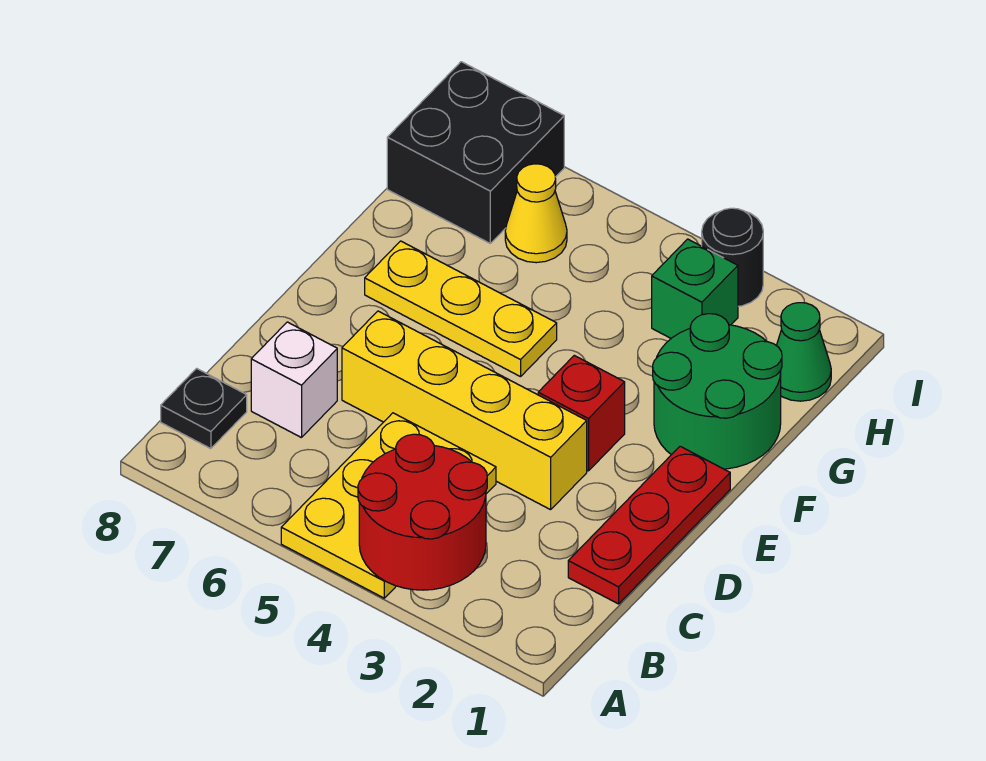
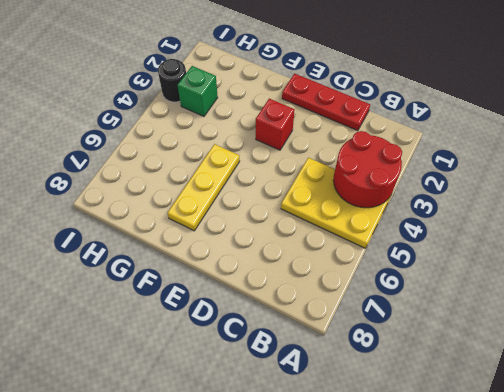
none -> black plate B8 level 1
none -> white brick C7 level 1
none -> yellow brick D3:D6 level 1

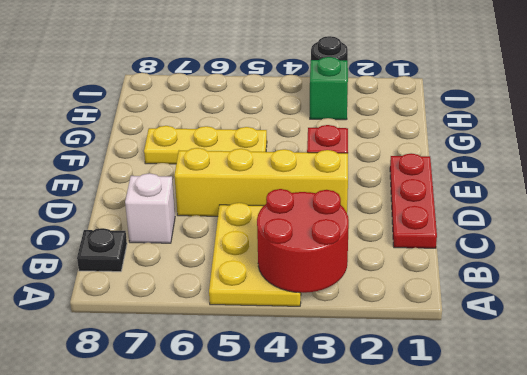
none -> green round brick F1:G2 level 1
none -> green cone H1 level 1
none -> yellow cone H6 level 1

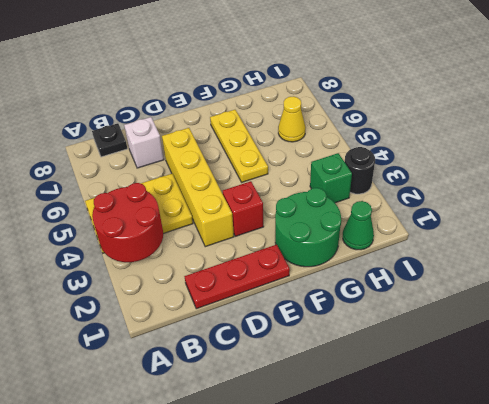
none -> black brick H7:I8 level 1

